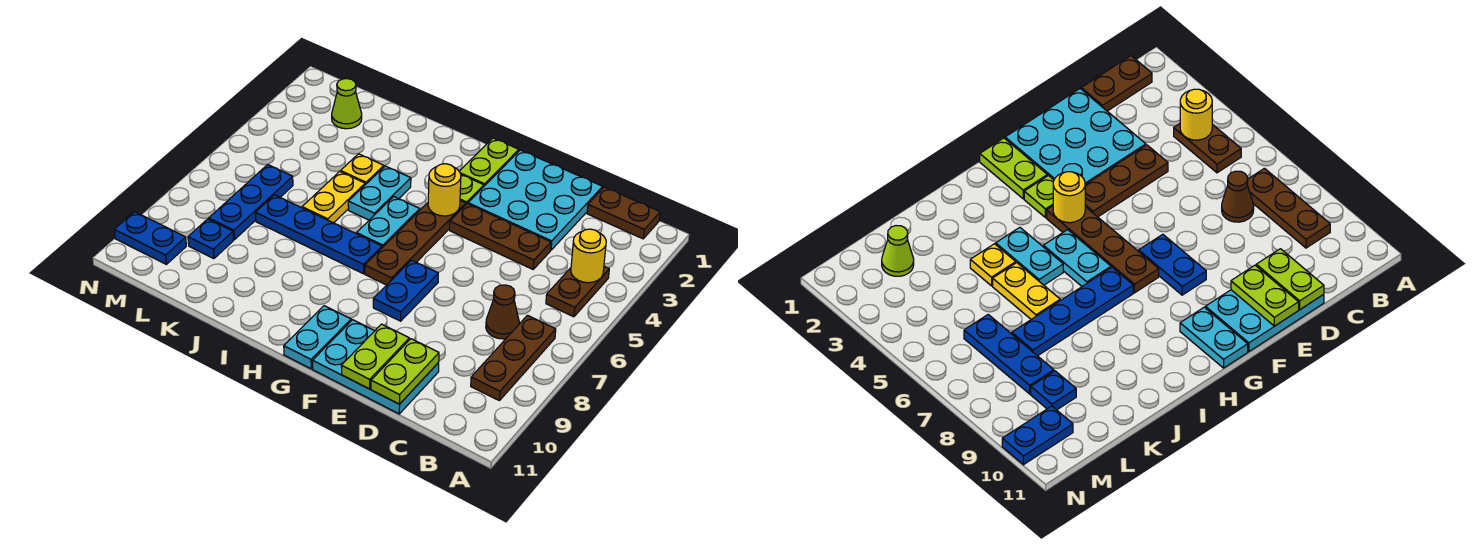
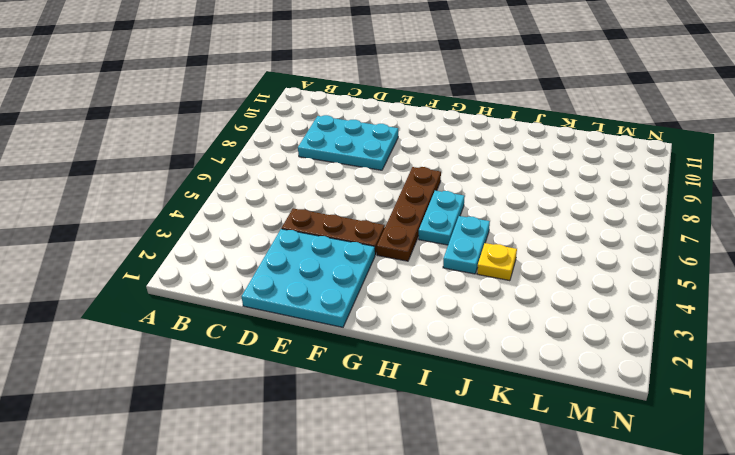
cyan plate C8:E9 level 1 -> cyan plate D10:F11 level 1
none -> brown plate B1:C1 level 1
none -> brown plate B4:B5 level 1
none -> brown plate B7:B9 level 1

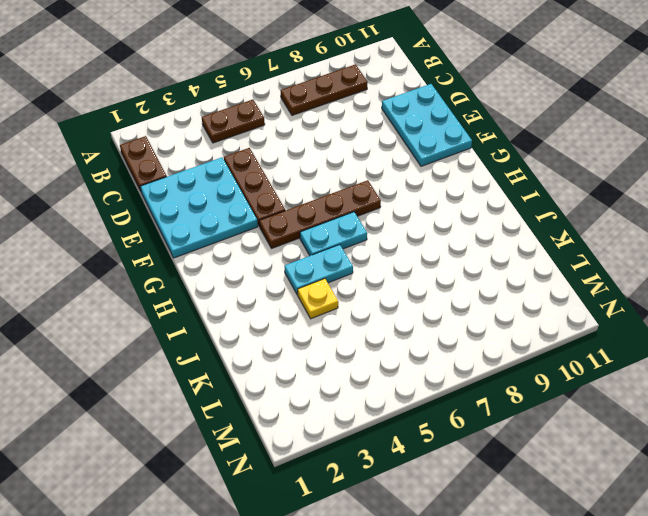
none -> brown cone C7 level 1
none -> blue plate F7:F8 level 1
none -> lime plate G1:G2 level 1

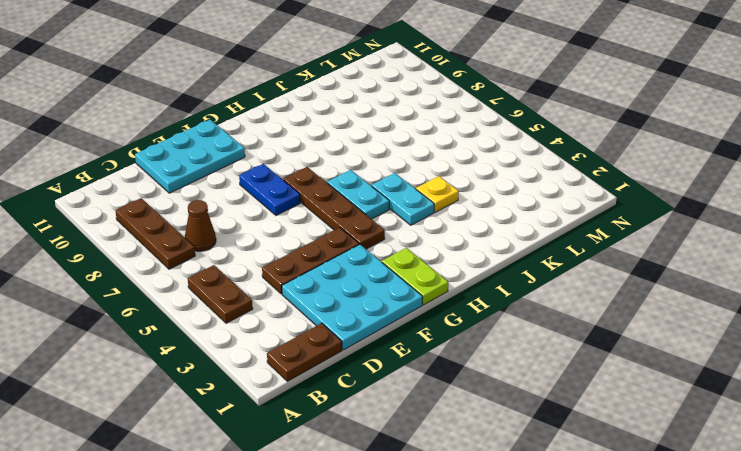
none -> lime plate G3 level 1
none -> cyan plate G10:G11 level 1
none -> blue plate H7:K7 level 1

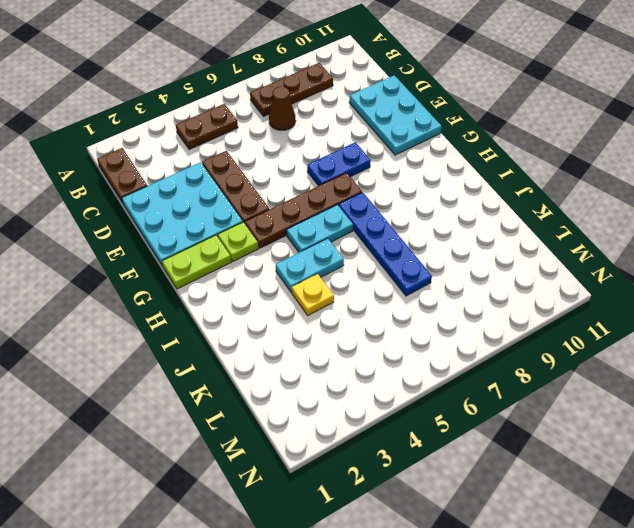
none -> cyan plate G10:G11 level 1
none -> yellow plate J5:J6 level 1
none -> lime cone L2 level 1

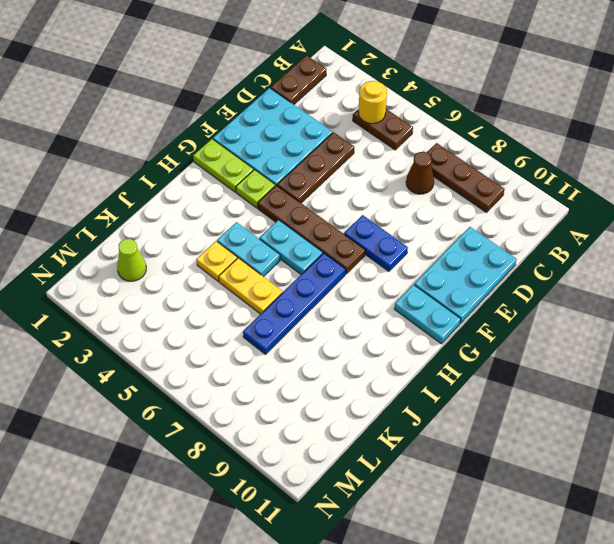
none -> blue plate L6:L8 level 1
none -> blue plate L9 level 1
none -> blue plate M10:N10 level 1

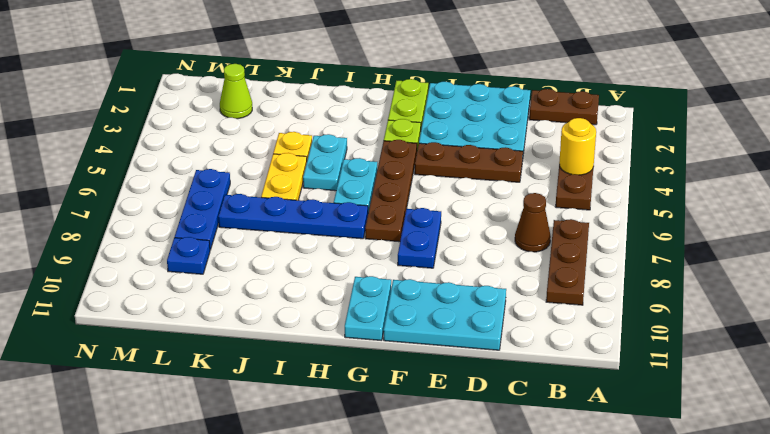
none -> blue plate M10:N10 level 1
none -> lime plate D10:D11 level 2
none -> lime plate E10:E11 level 2

